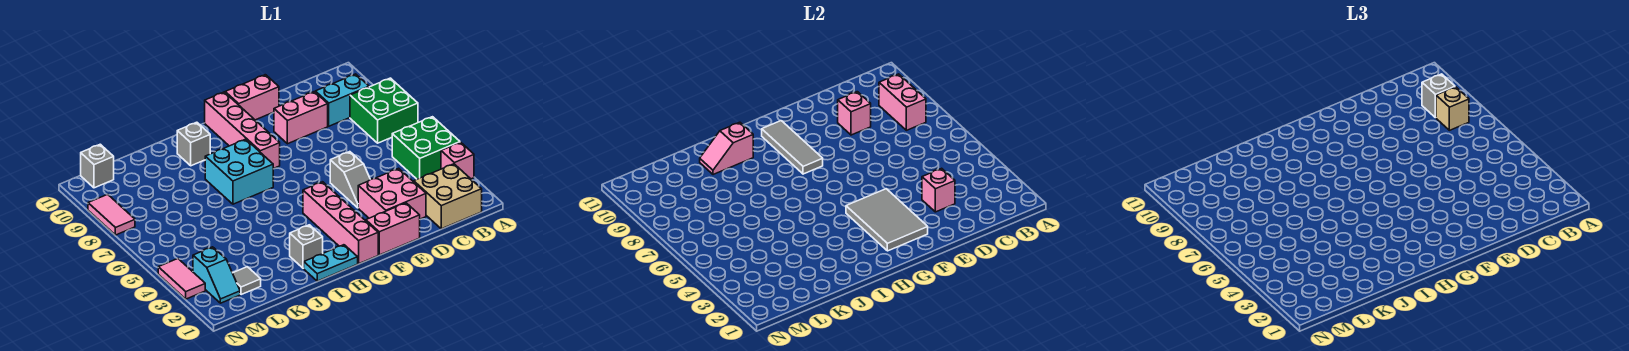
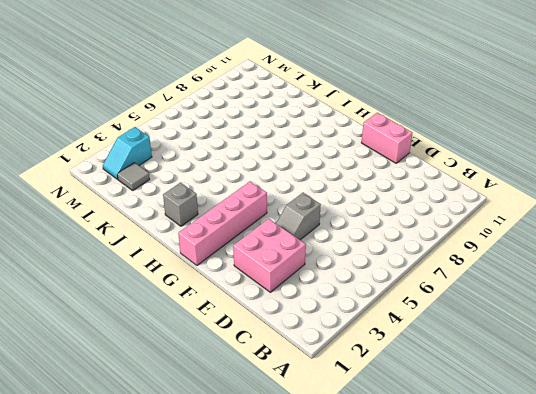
none -> pink brick A3 level 1
none -> green brick A4:B5 level 1
none -> green brick A7:B8 level 1

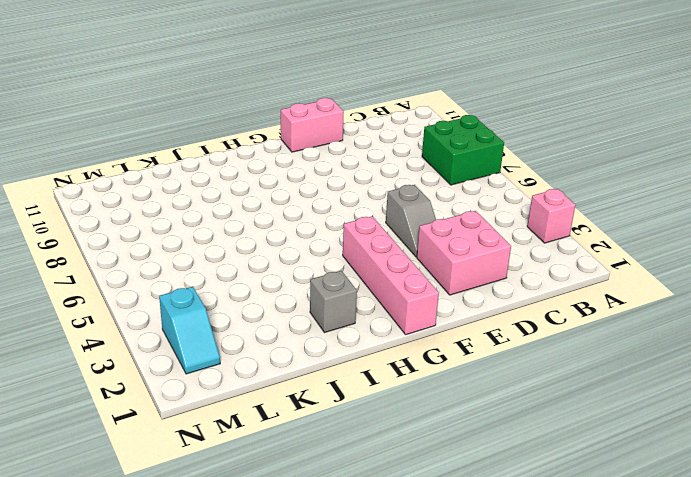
none -> green brick A4:B5 level 1
none -> tan brick B1:C2 level 1
none -> cyan brick B9:C9 level 1

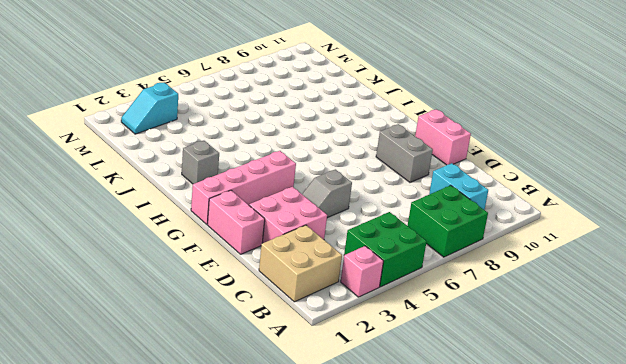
grey brick E9:F9 level 1 -> pink brick D9:E9 level 1
none -> pink brick G8:G11 level 1
none -> cyan plate H1:I1 level 1
none -> cyan brick H7:I8 level 1

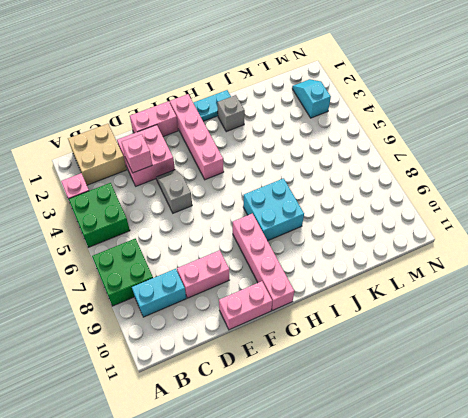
none -> grey brick I10 level 1
none -> grey tile L2 level 1
none -> grey brick M11 level 1

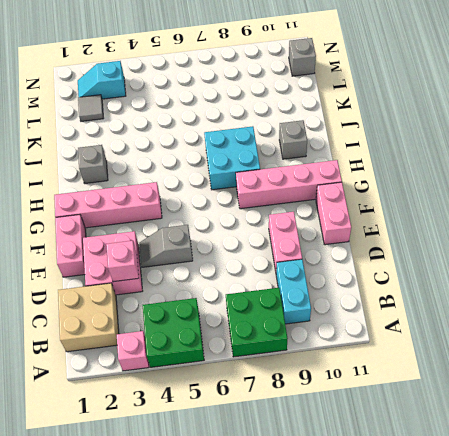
none -> cyan plate H1:I1 level 1
none -> pink tile N3:N4 level 1
none -> pink tile N8:N9 level 1

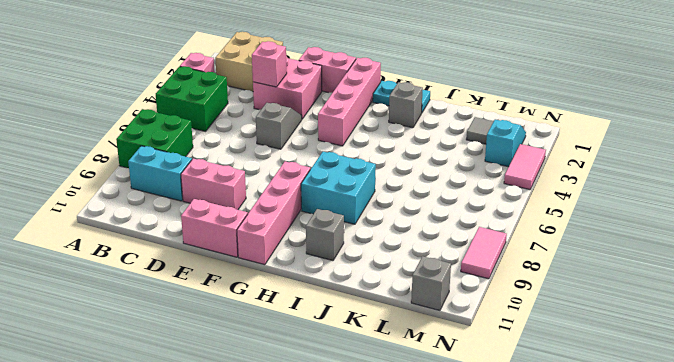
none -> pink brick B8:B9 level 2
none -> pink brick D9 level 2
none -> grey tile F2:G4 level 2

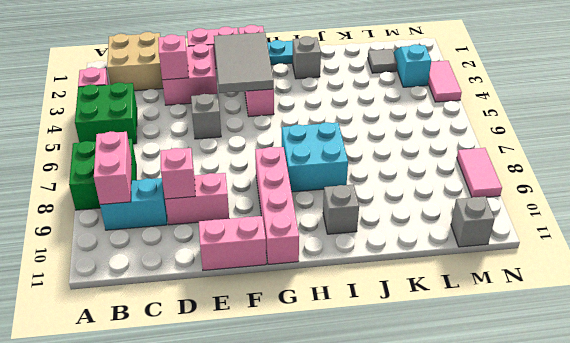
none -> grey tile G8:G10 level 2
none -> pink slope I10:J10 level 2 top I
none -> tan brick B8 level 3

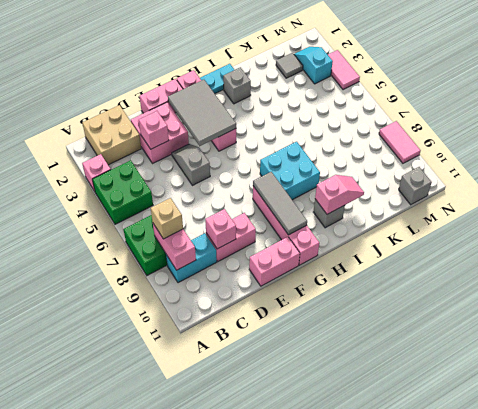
none -> grey brick B9 level 3

